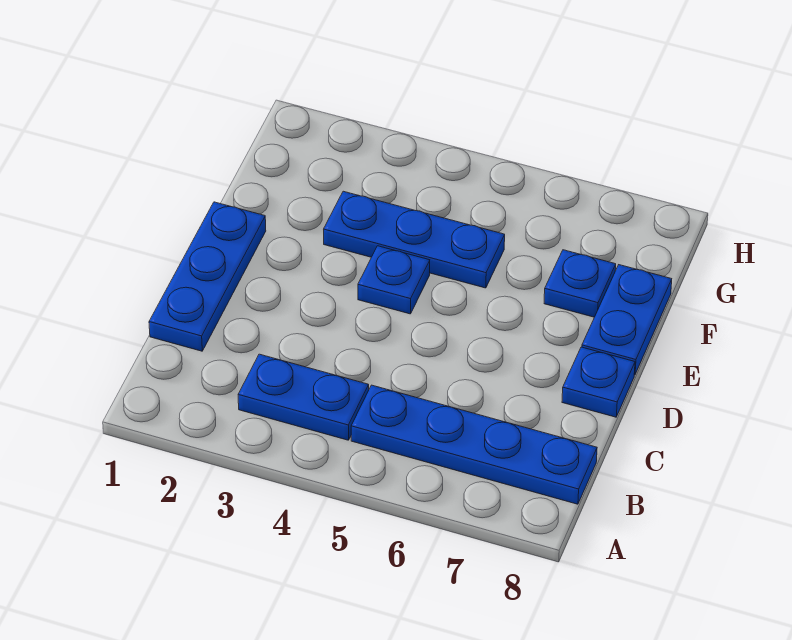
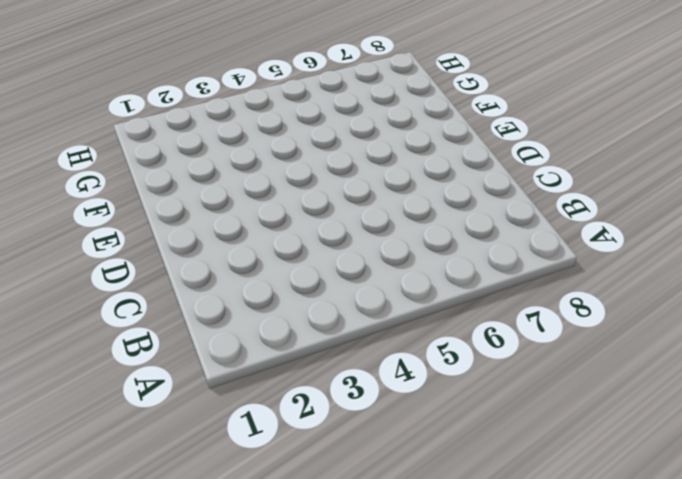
none -> blue plate B3:B4 level 1
none -> blue plate B5:B8 level 1

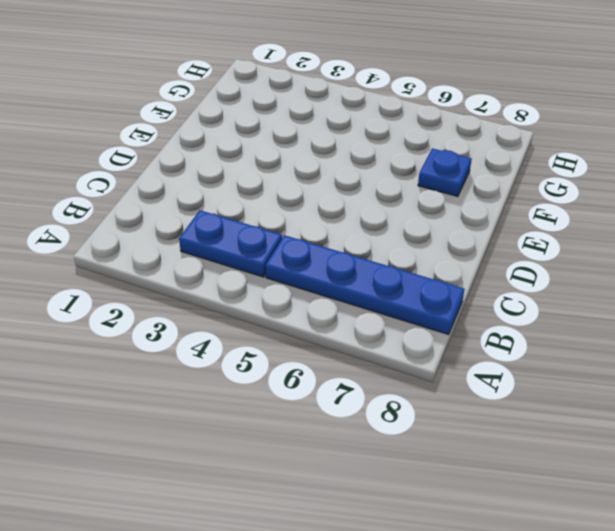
none -> blue plate C1:E1 level 1
none -> blue plate D8 level 1

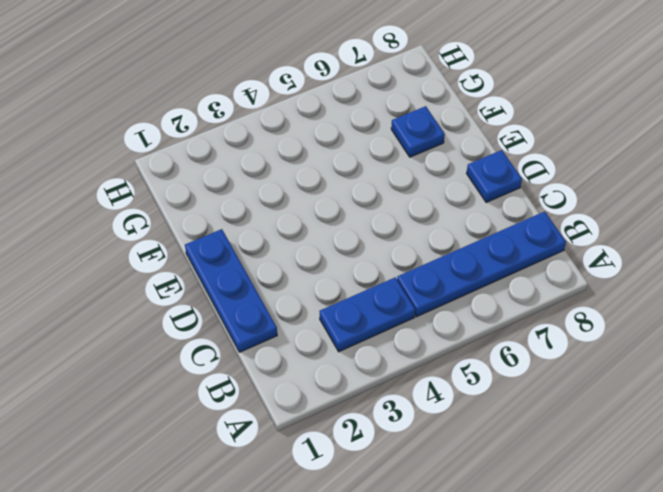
none -> blue plate E4 level 1
none -> blue plate E8:F8 level 1

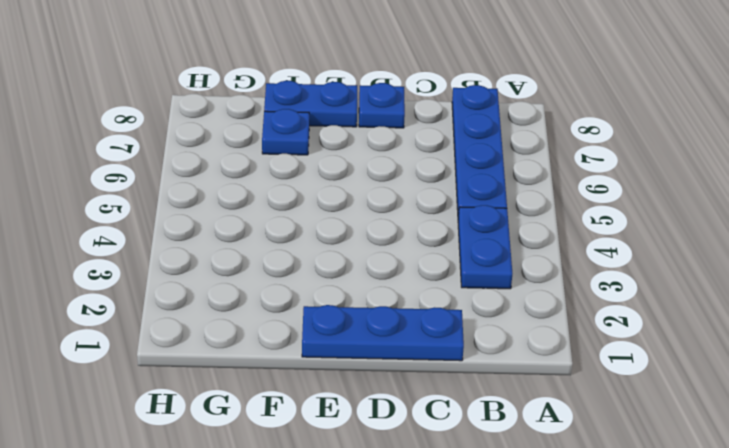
none -> blue plate E4 level 1
none -> blue plate F3:F5 level 1

